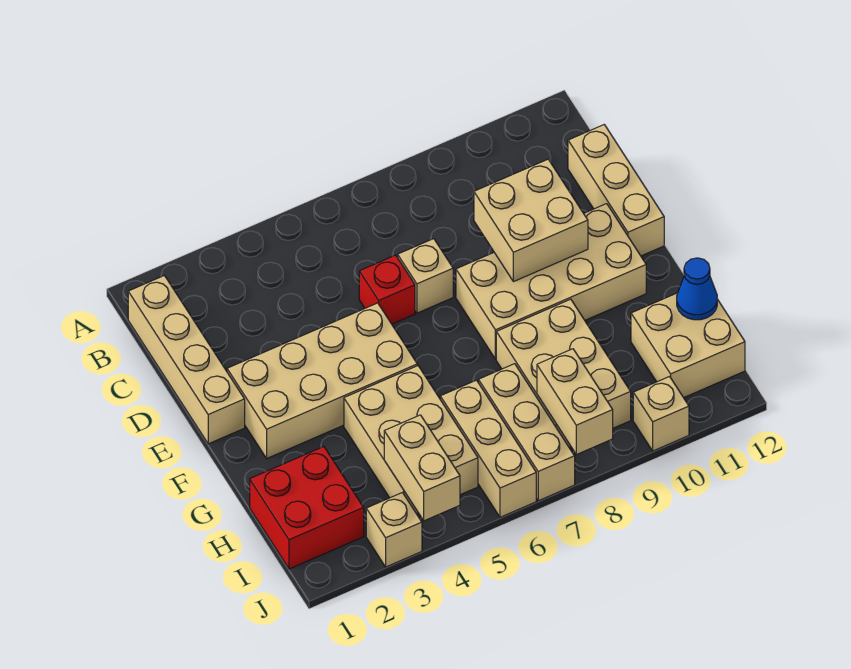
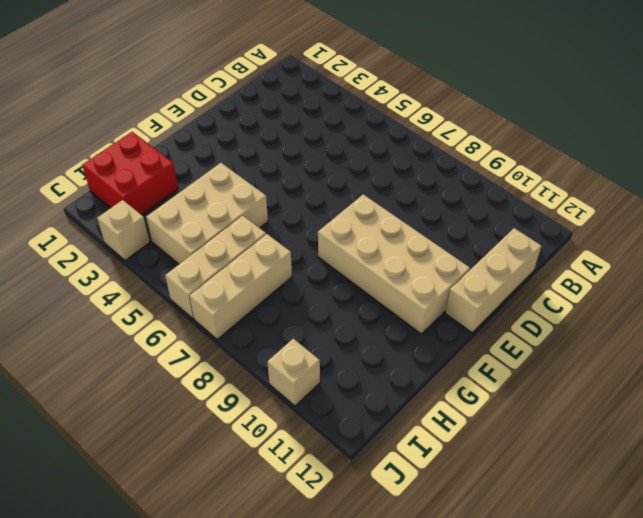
none -> tan brick B1:E1 level 1
none -> red brick D6 level 1
none -> tan brick D7 level 1

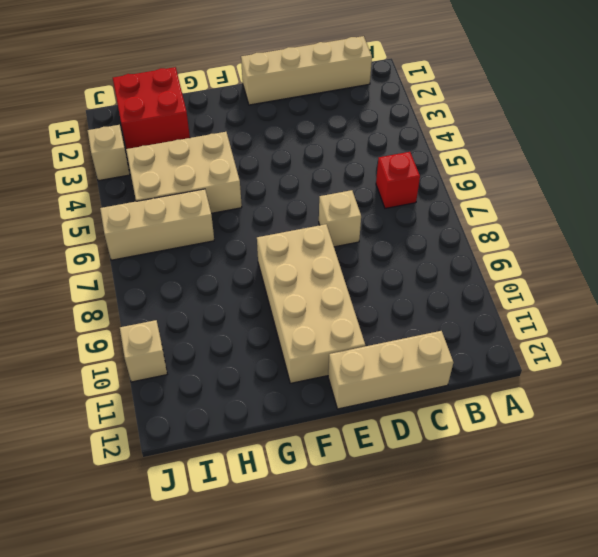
red brick B6 level 1 -> red brick D6 level 1
none -> tan brick E2:F5 level 1
none -> tan brick G8:I9 level 1
none -> tan brick H7:J7 level 1

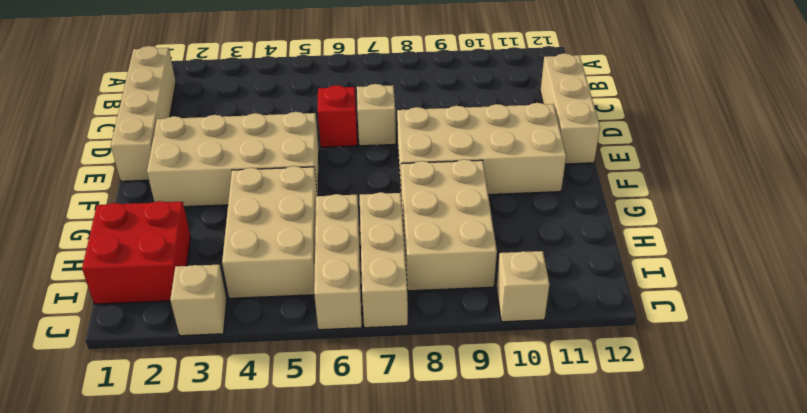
none -> tan brick H11:I12 level 1
none -> tan brick D9:E10 level 2
none -> blue cone H12 level 2

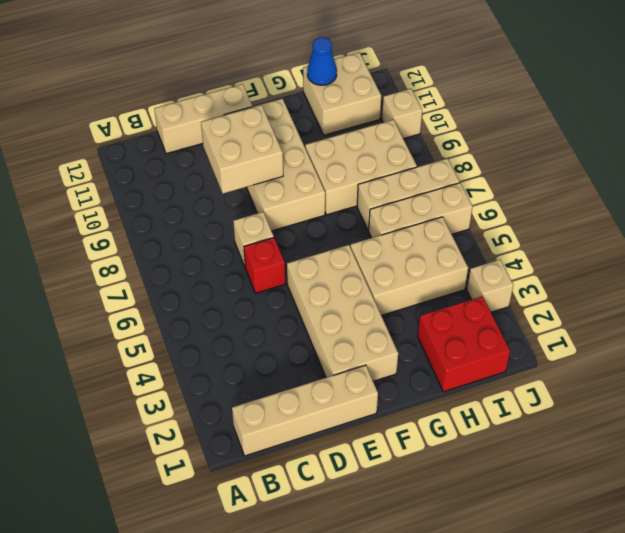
none -> tan brick I4:J4 level 2
none -> tan brick I8:J8 level 2

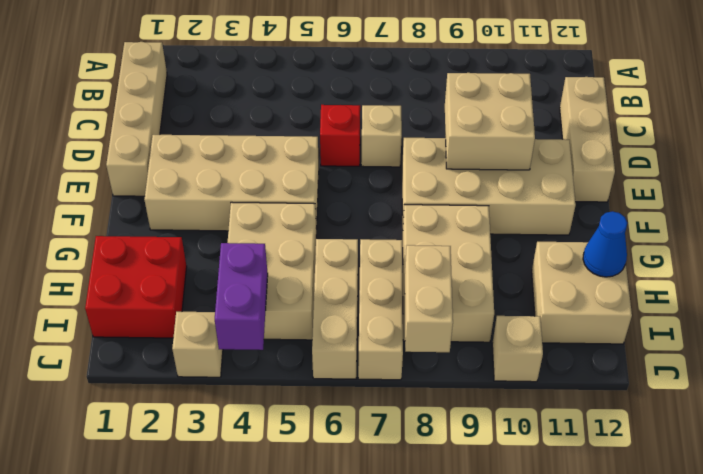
purple brick I4:J4 level 2 -> tan brick I4:J4 level 2

